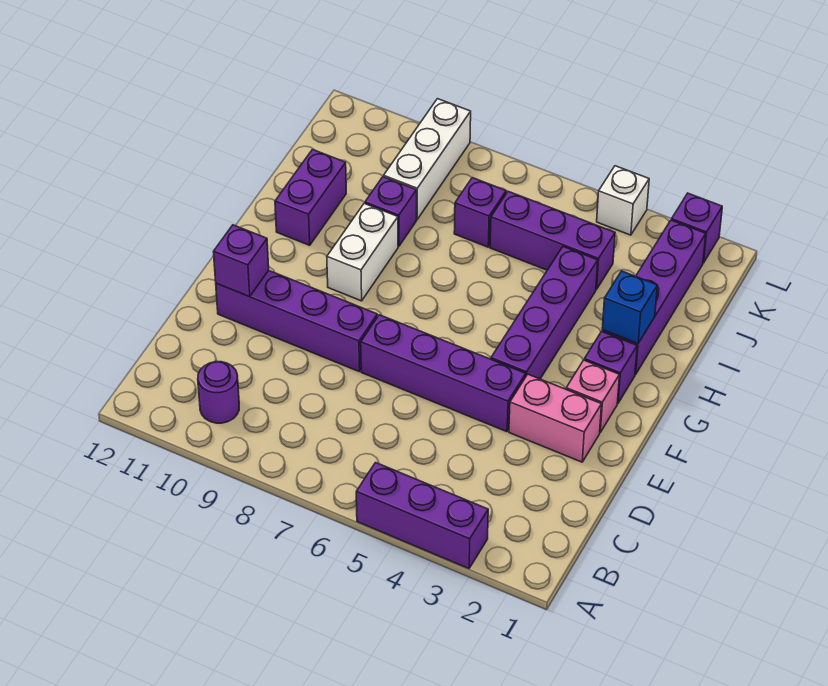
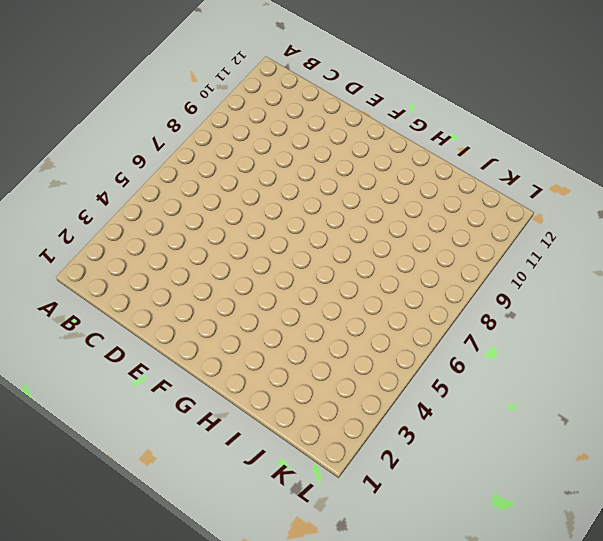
none -> purple brick A3:A5 level 1
none -> purple round brick B10 level 1
none -> pink brick E2:E3 level 1

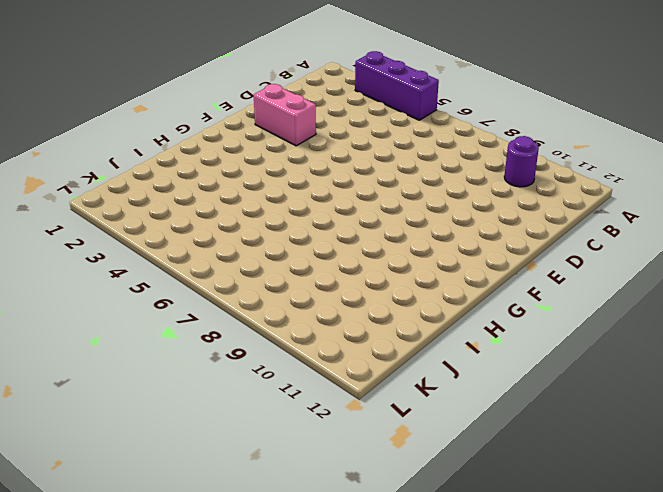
none -> purple brick E4:E7 level 1
none -> purple brick E8:E11 level 1
none -> pink brick F2 level 1

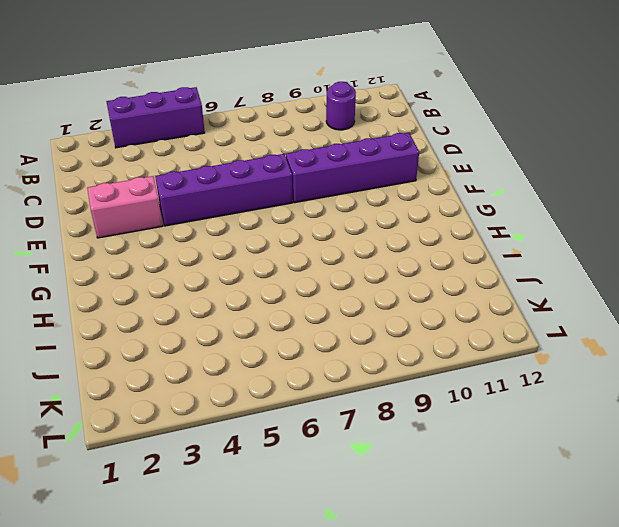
none -> pink brick F2 level 1
none -> purple brick F4:I4 level 1
none -> purple brick G2 level 1

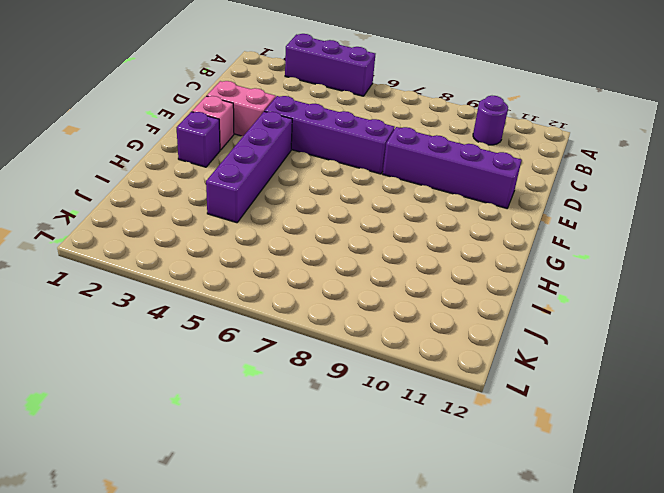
none -> white brick G9:H9 level 1
none -> purple brick H2:K2 level 1
none -> purple brick H11:I11 level 1

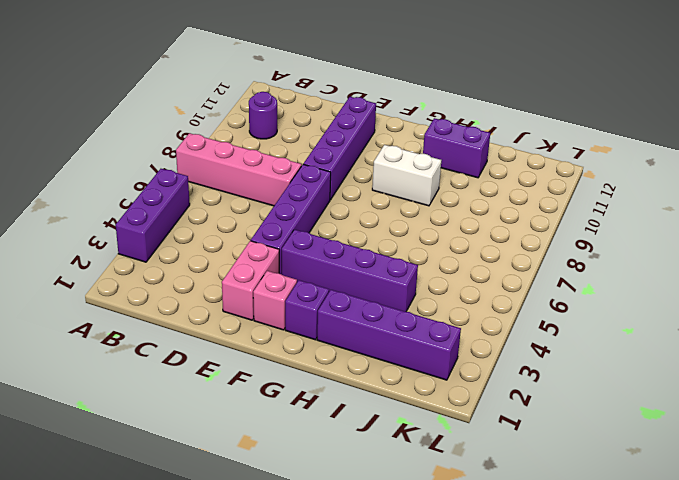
pink brick A7:D7 level 1 -> none
none -> purple brick I9 level 1
none -> purple brick J4:J6 level 1
none -> purple brick J7 level 1

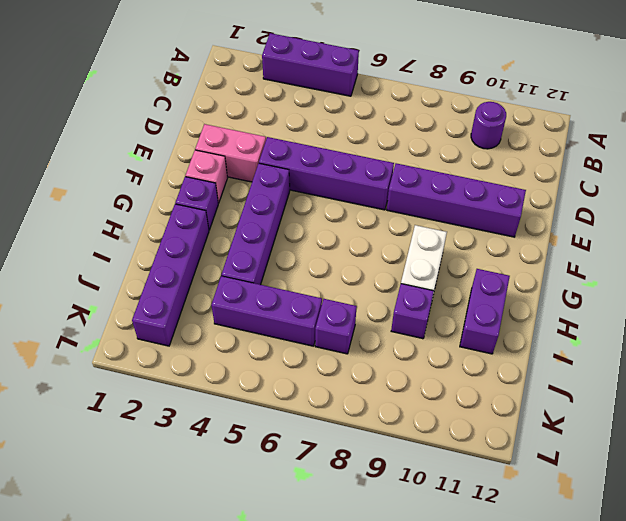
none -> white brick J9:L9 level 1
none -> purple brick L2 level 1
none -> white brick L4 level 1

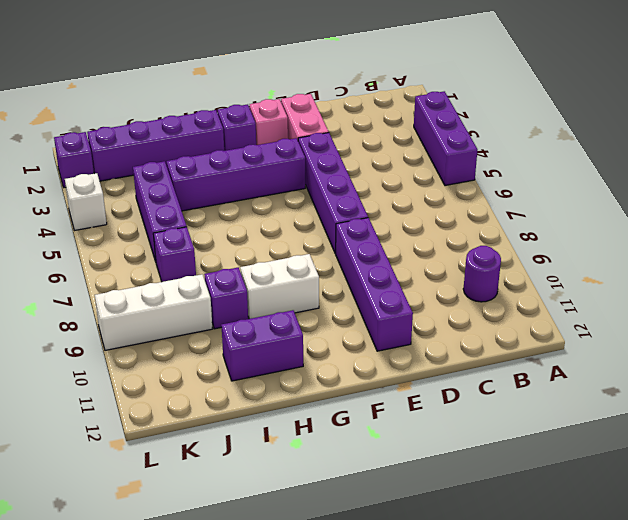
none -> purple brick E11 level 2
none -> blue brick H2 level 2

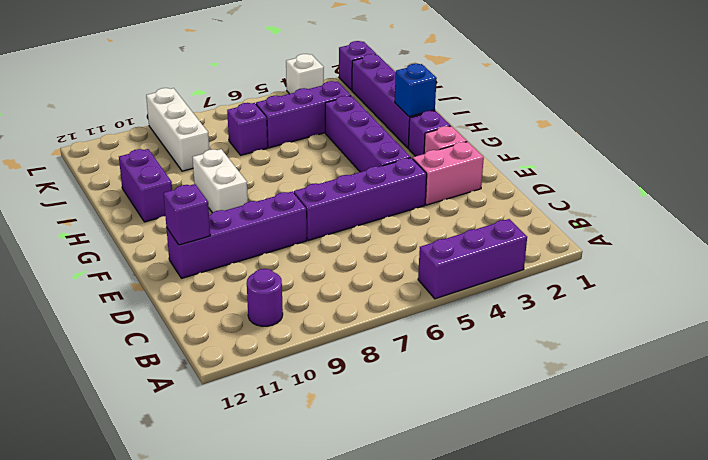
none -> purple brick I9 level 1

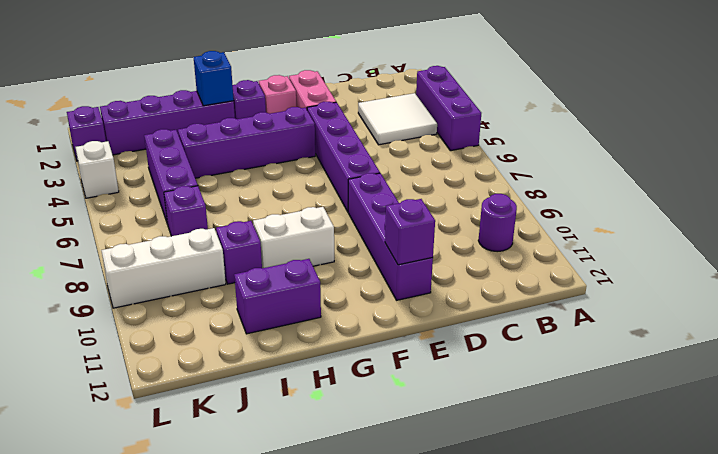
white tile B3:C4 level 1 -> none

